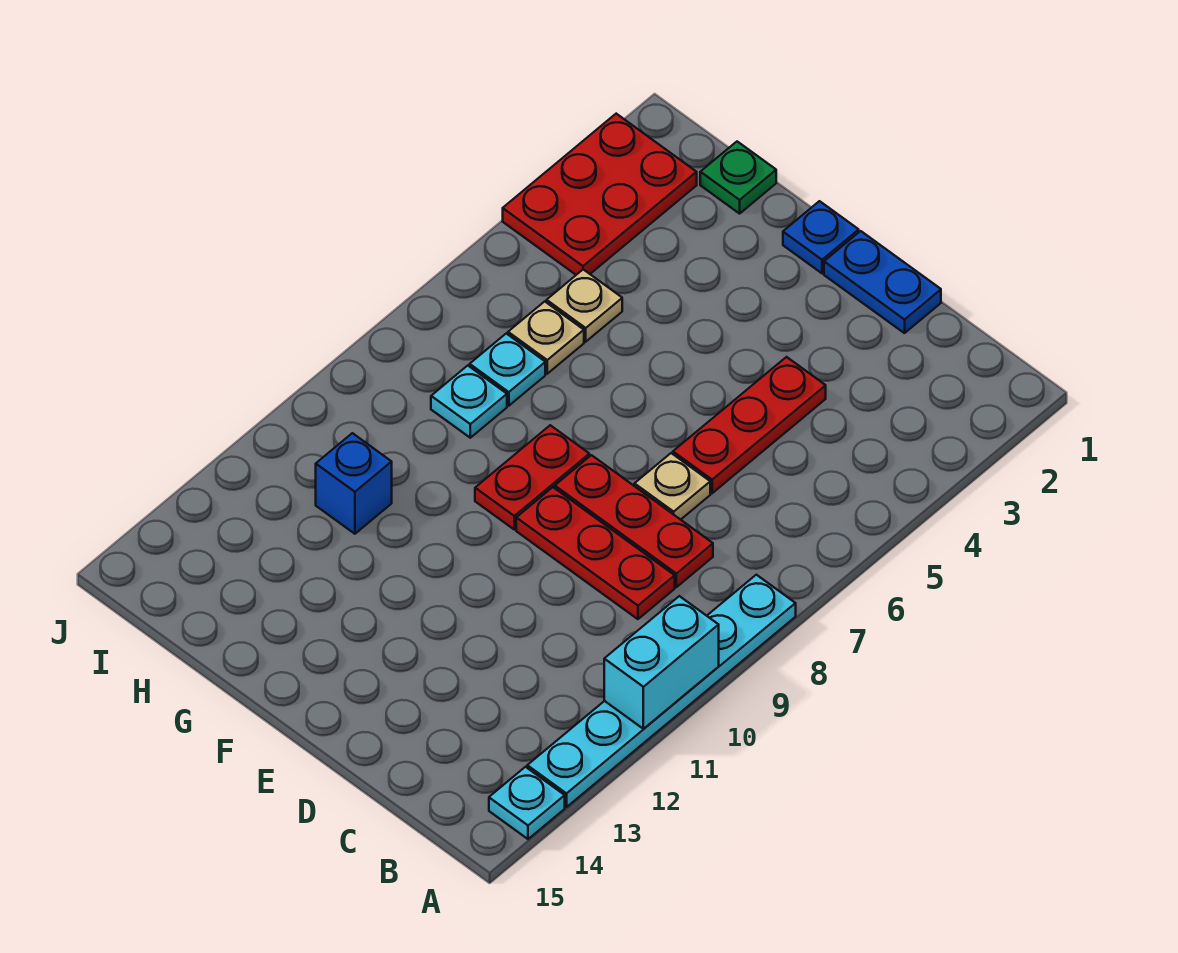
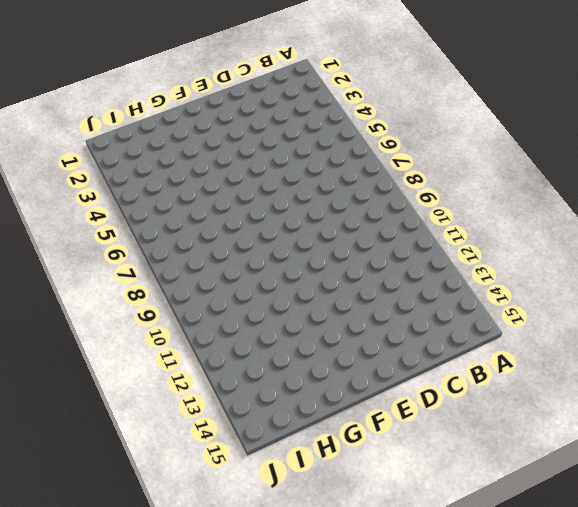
none -> cyan plate A8:A13 level 1
none -> cyan plate A14 level 1
none -> red plate C8:E8 level 1

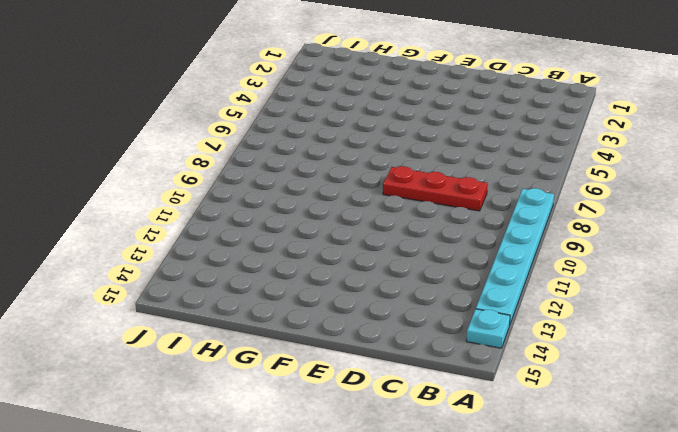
none -> red plate C9:E9 level 1
none -> blue plate D1:E1 level 1
none -> red plate D4:D6 level 1

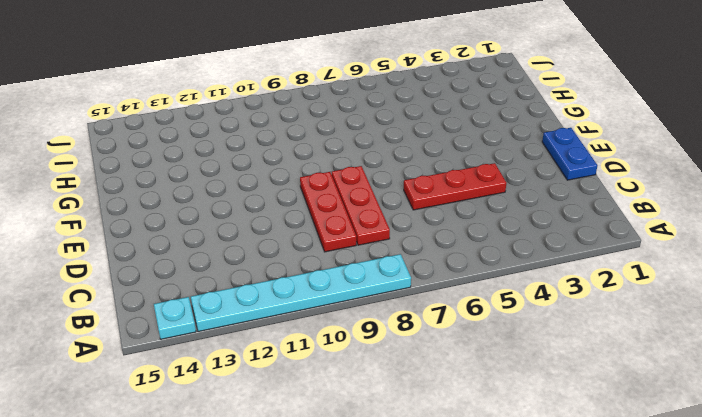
none -> tan plate D7 level 1
none -> blue plate F1 level 1
none -> red plate F8:F9 level 1

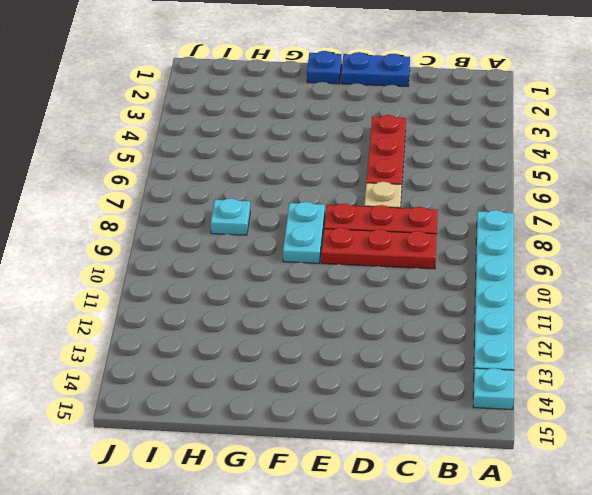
cyan plate F8:F9 level 1 -> red plate F8:F9 level 1
none -> green plate H1 level 1
none -> tan plate H5 level 1
none -> tan plate H6 level 1

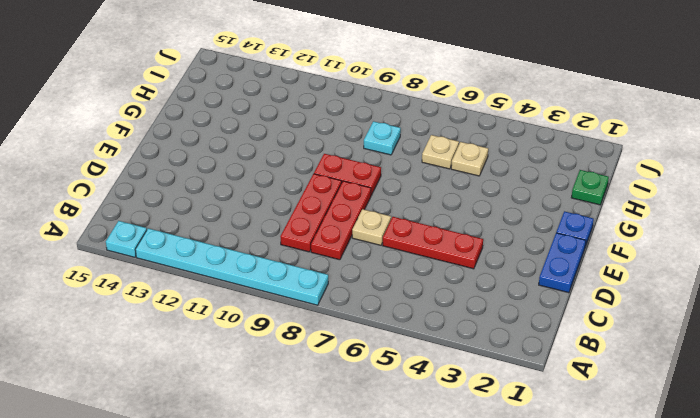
none -> cyan plate H7 level 1
none -> blue brick H11 level 1
none -> red plate I2:J4 level 1

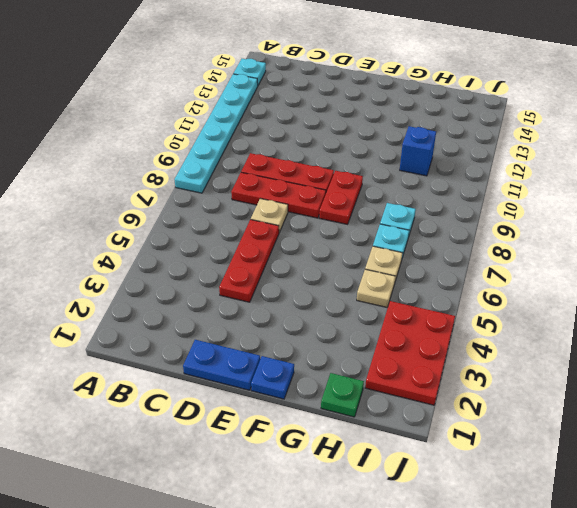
none -> cyan brick A10:A11 level 2

